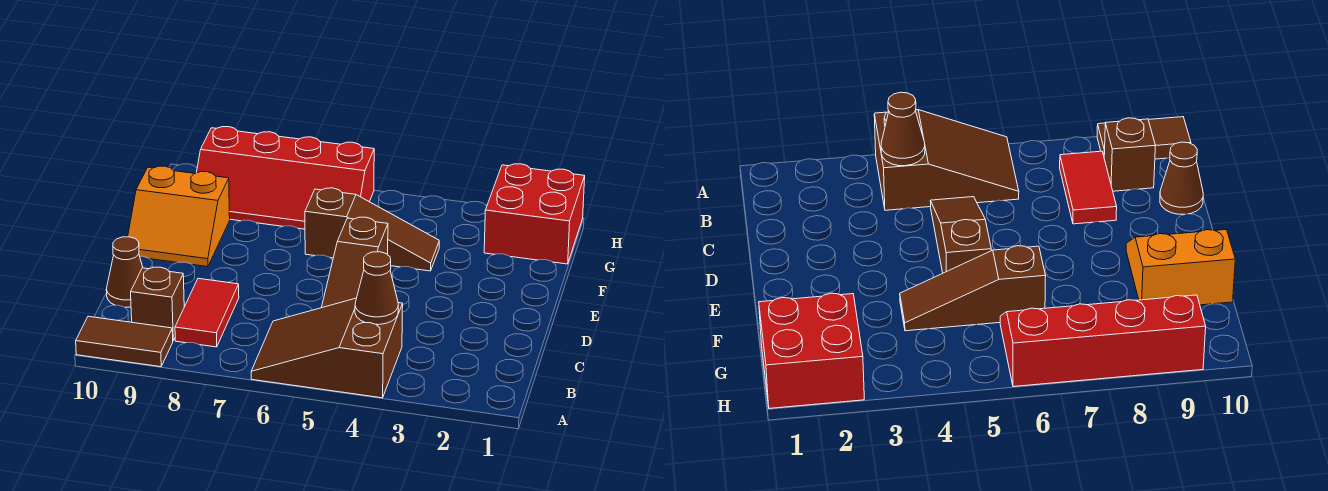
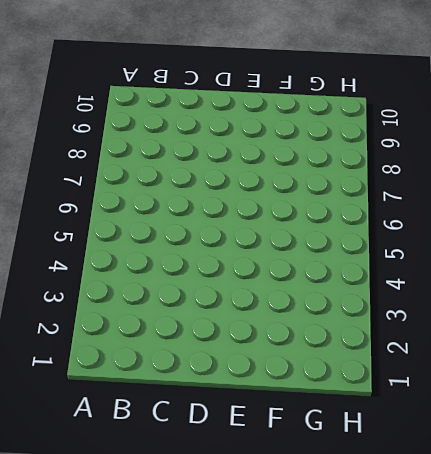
none -> brown slope A4:B6 level 1 top 4
none -> brown tile A9:A10 level 1

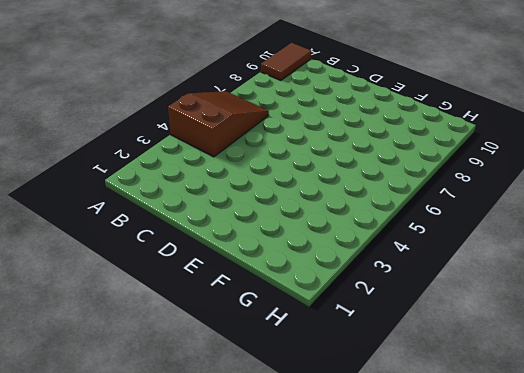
none -> red tile B8:C8 level 1
none -> brown brick B9 level 1

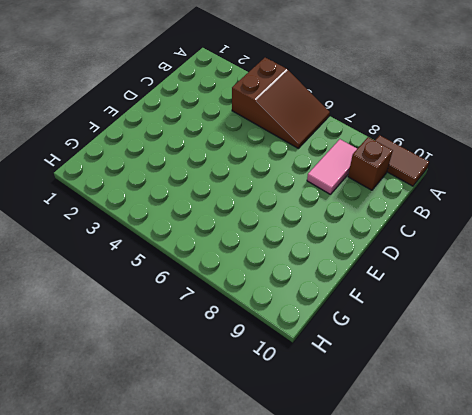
pink tile B8:C8 level 1 -> red tile B8:C8 level 1
none -> brown slope C5:E5 level 1 top E
none -> brown cone C10 level 1

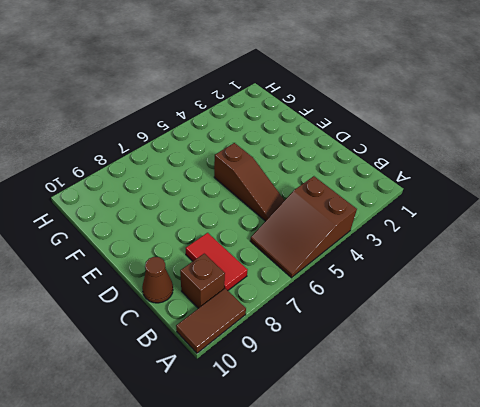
none -> orange slope E9:F10 level 1 top F
none -> brown slope F4:F6 level 1 top 6

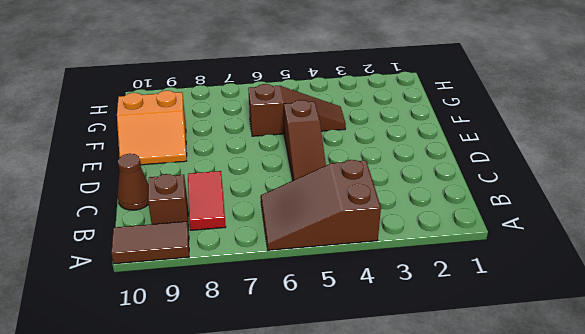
none -> red brick G1:H2 level 1
none -> red slope G6:H9 level 1 top H

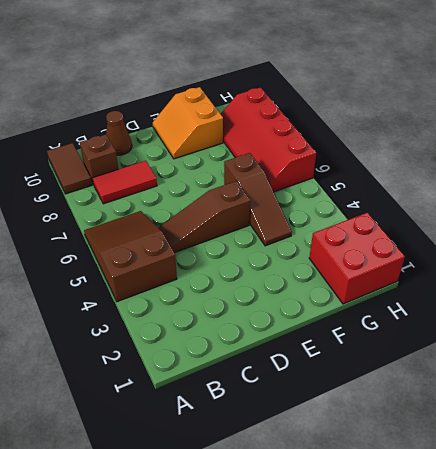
none -> brown cone B4 level 2

